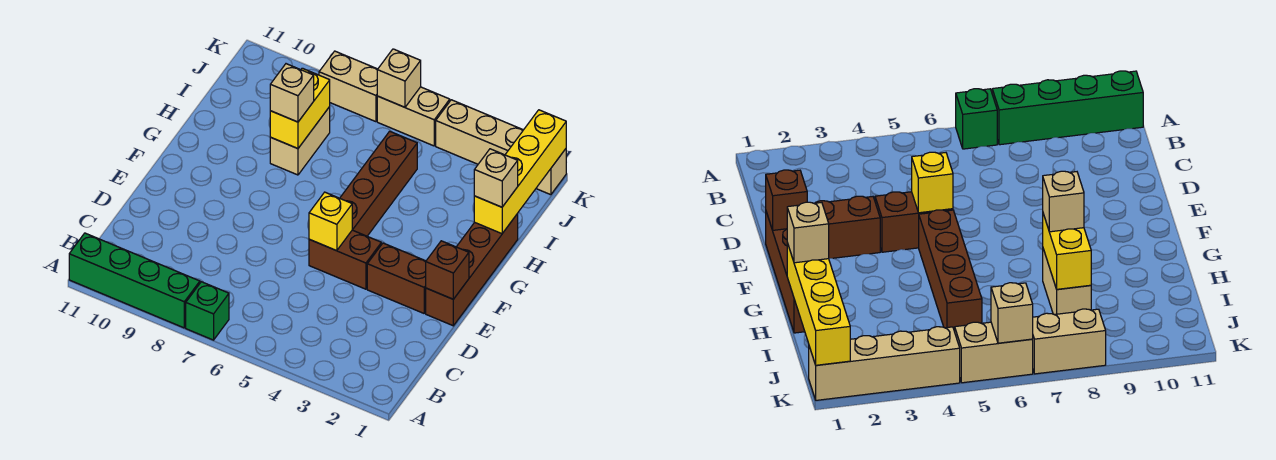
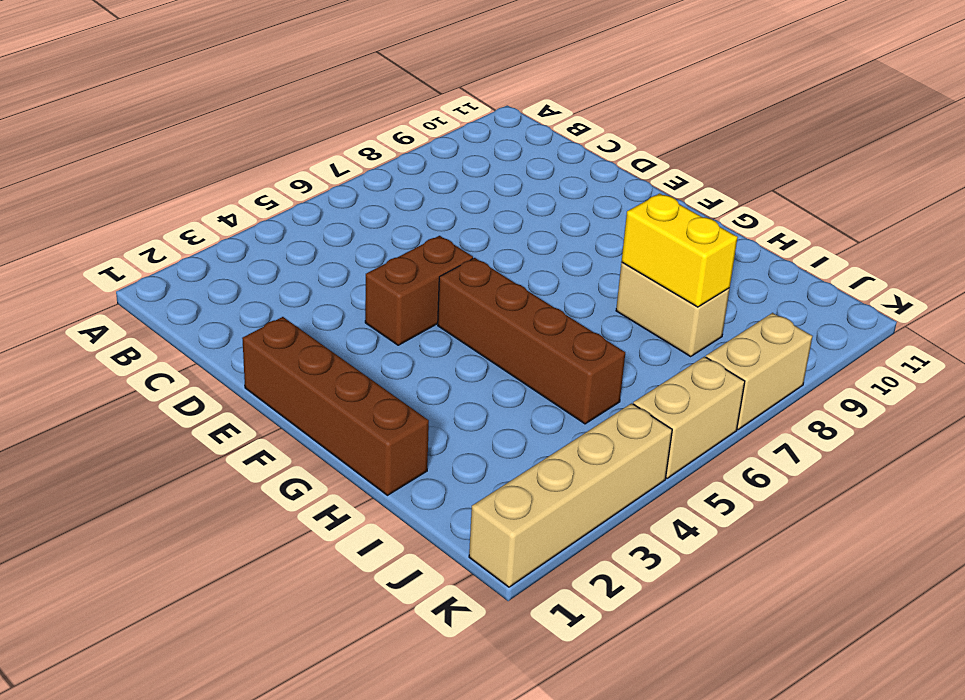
none -> green brick A7 level 1
none -> green brick A8:A11 level 1
none -> brown brick E2:E3 level 1

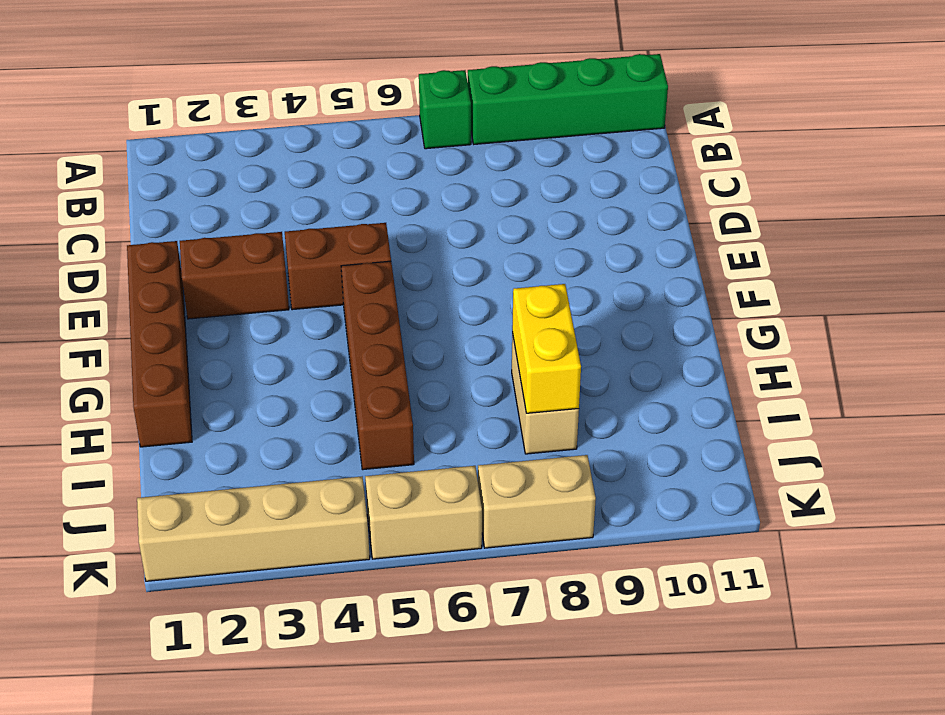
none -> brown brick E1 level 2
none -> yellow brick E5 level 2
none -> yellow brick H1:K1 level 2

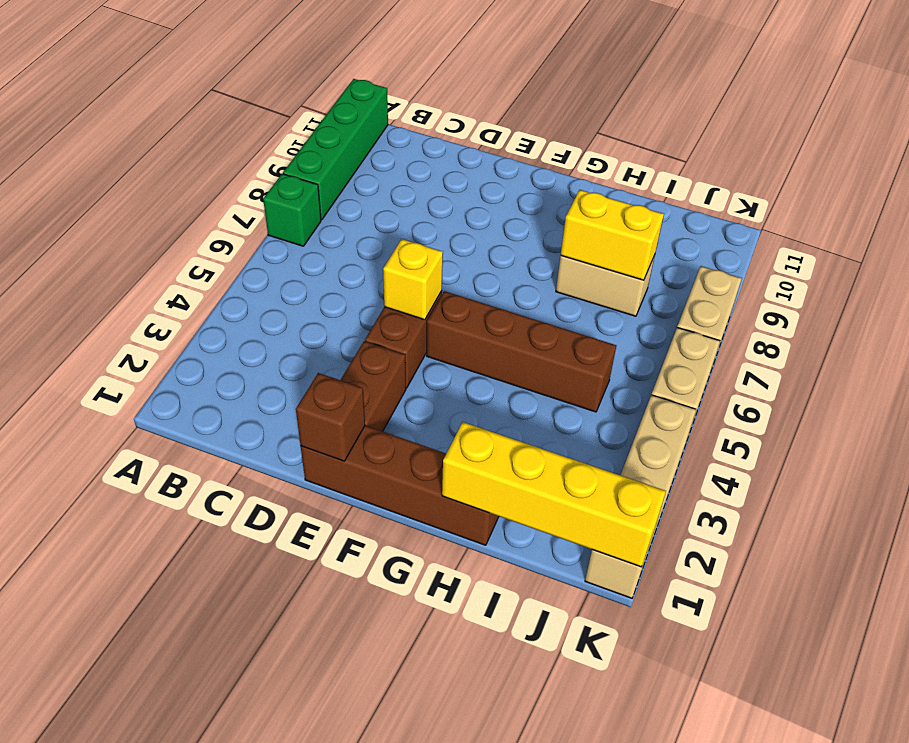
none -> tan brick K6 level 2
none -> tan brick H1 level 3
none -> tan brick H8 level 3

